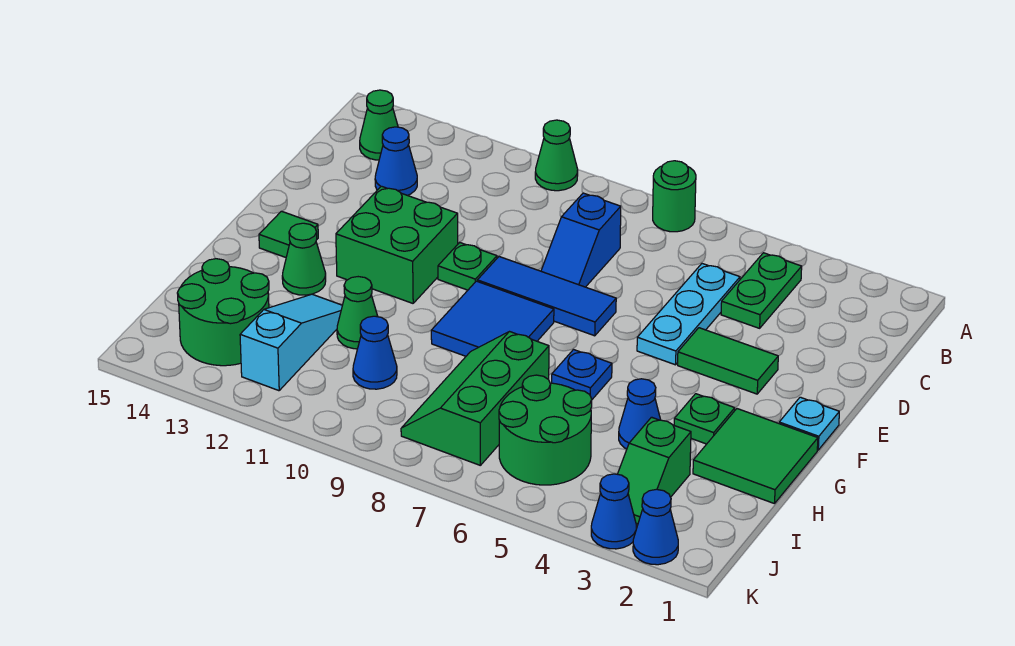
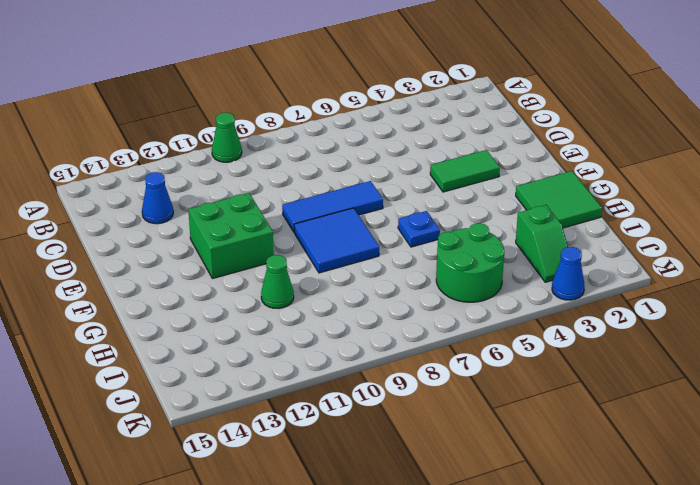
none -> green round brick A7 level 1
none -> green plate B4:C4 level 1
none -> green cone B14 level 1

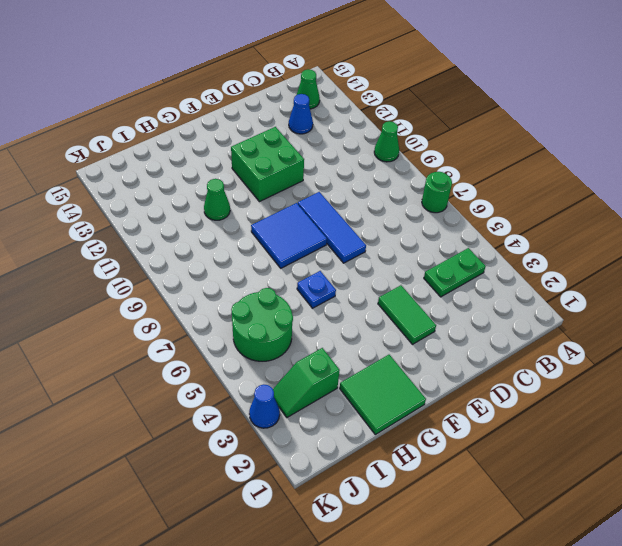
none -> cyan plate C5:E5 level 1
none -> blue slope C8:D8 level 1 top C
none -> green plate E10 level 1

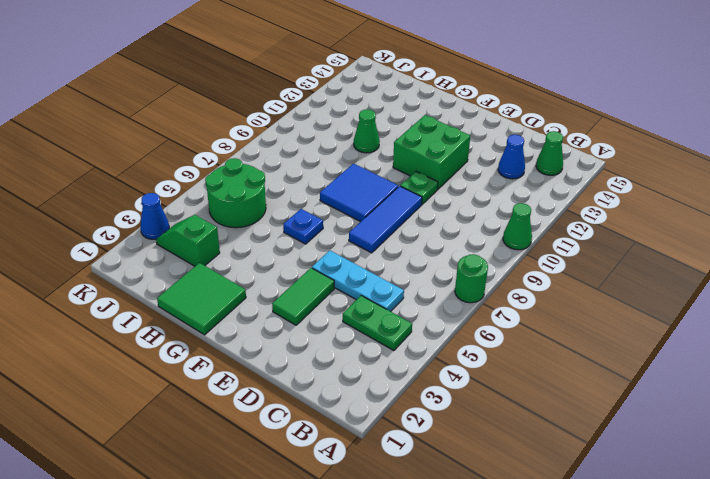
none -> blue slope C8:D8 level 1 top C
none -> cyan plate F1 level 1
none -> green tile F14 level 1

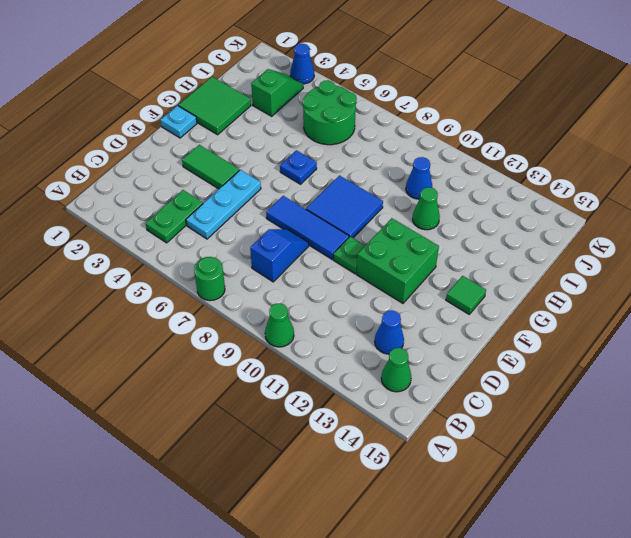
none -> green plate G3 level 1
none -> green cone G13 level 1
none -> blue cone H4 level 1

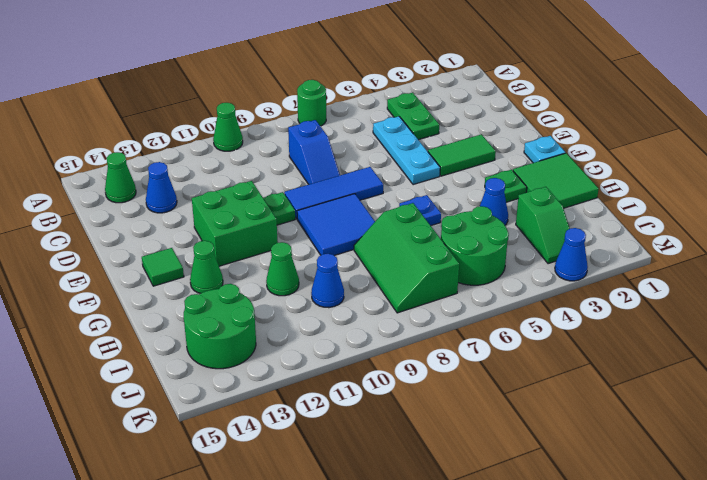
none -> cyan slope H12:J12 level 1 top J
none -> blue cone K2 level 1

